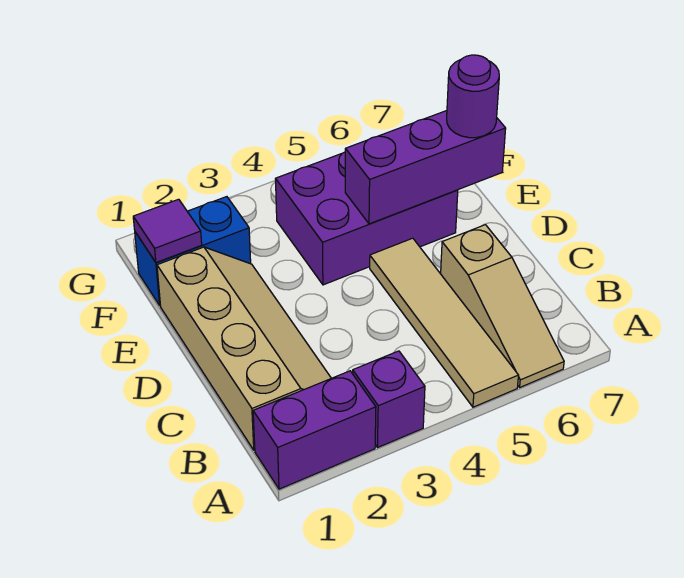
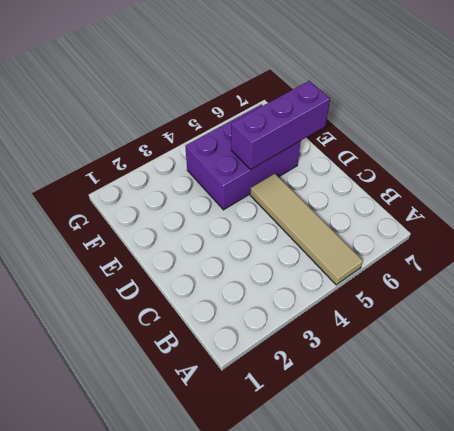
none -> purple brick A1:A2 level 1
none -> purple brick A3 level 1

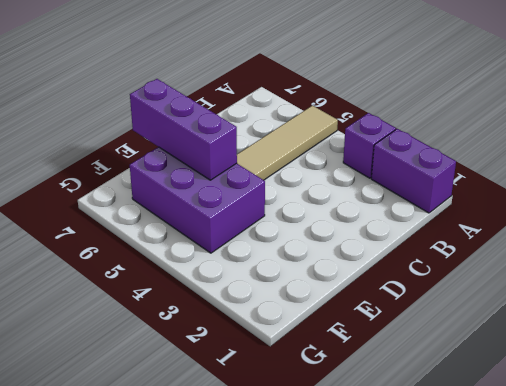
none -> tan slope A6:C6 level 1 top C
none -> tan slope B1:E2 level 1 top 1

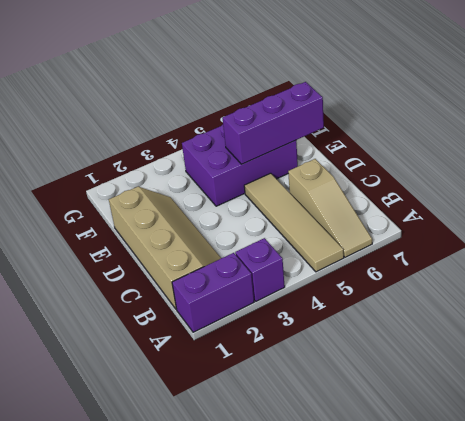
none -> blue brick F1:F2 level 1
none -> purple tile F1 level 2

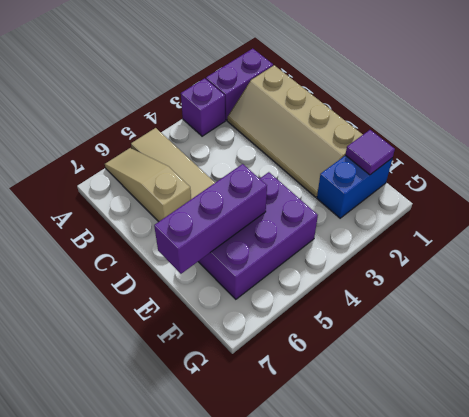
none -> purple round brick E7 level 3

